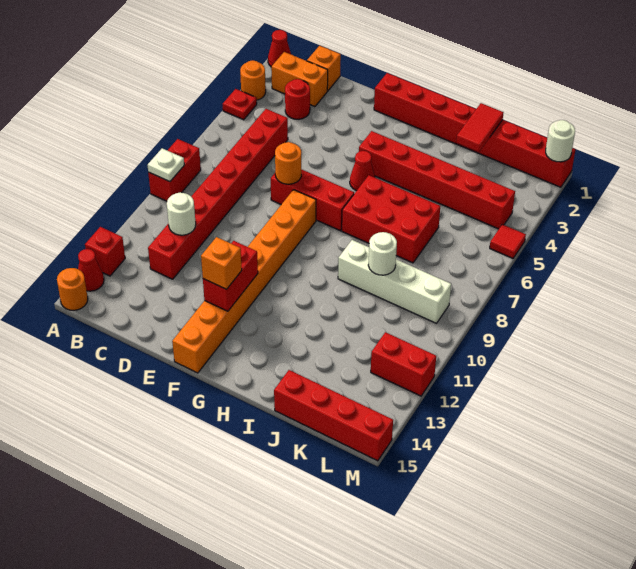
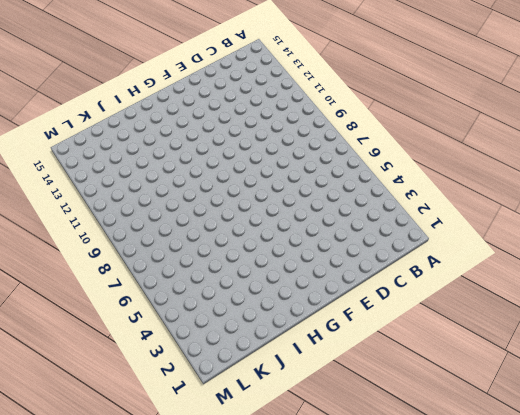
none -> red cone A1 level 1
none -> orange round brick A3 level 1
none -> red plate A4 level 1

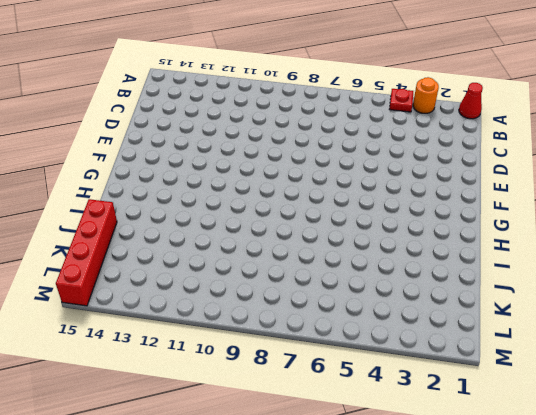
none -> red brick A8:A9 level 1
none -> red brick A13 level 1
none -> red cone A14 level 1

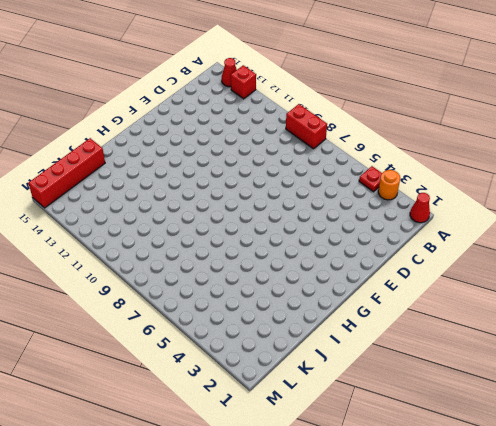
none -> orange round brick A15 level 1
none -> orange brick B2:C2 level 1
none -> orange brick C1 level 1

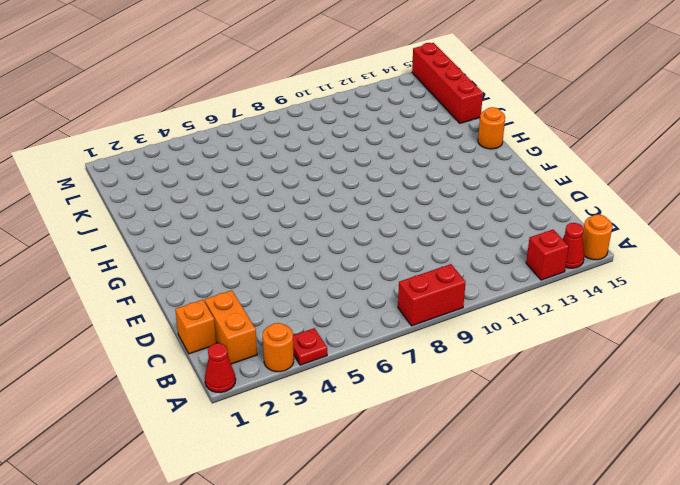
orange round brick H15 level 1 -> orange round brick E7 level 2
none -> red round brick C3 level 1
none -> red brick C5:C12 level 1
none -> red brick E7:G7 level 1

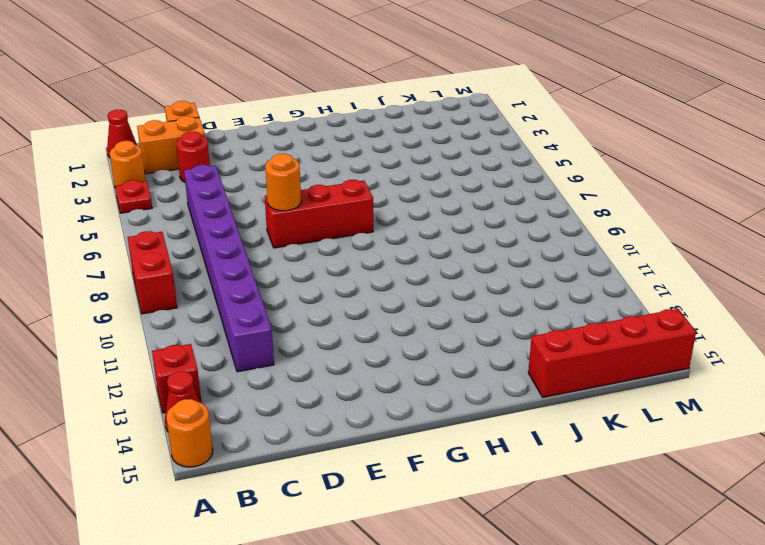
purple brick C5:C12 level 1 -> red brick C5:C12 level 1
none -> red brick F1:M1 level 1
none -> orange brick F8:F15 level 1
none -> red brick G4:L4 level 1

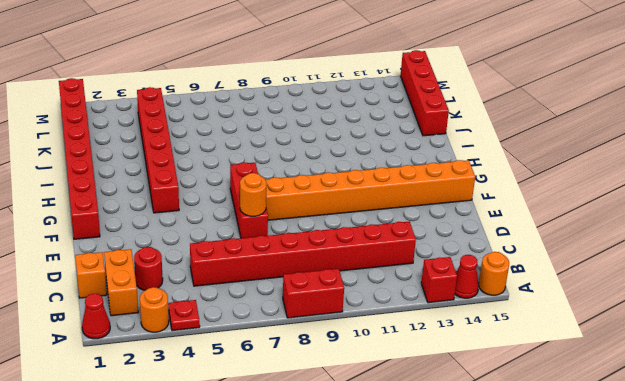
none -> red cone G5 level 1
none -> red brick H6:J7 level 1
none -> white brick I9:L9 level 1

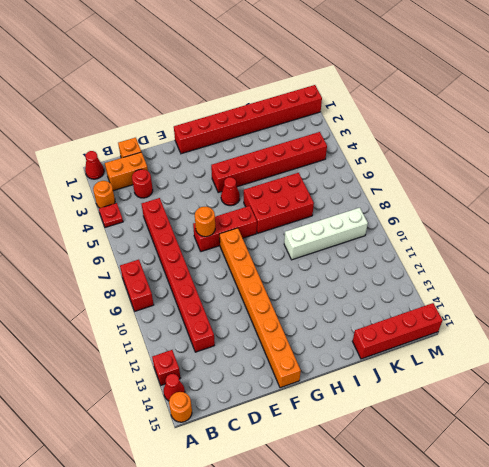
none -> red brick L12:M12 level 1
none -> red tile M5 level 1
none -> white plate A9 level 2

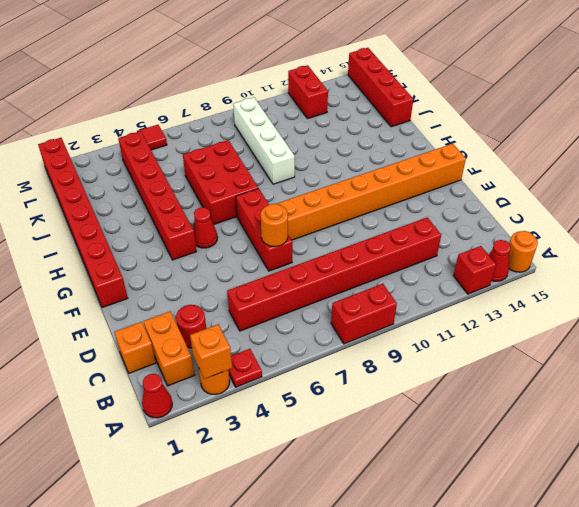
orange brick A3 level 2 -> orange brick F13 level 3
none -> white plate A9 level 2
none -> white round brick C11 level 2
none -> red brick F12:F13 level 2

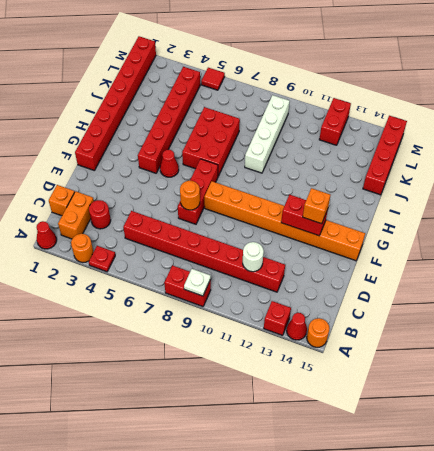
none -> red tile J1:J2 level 2
none -> white round brick J9 level 2
none -> white round brick M1 level 2

